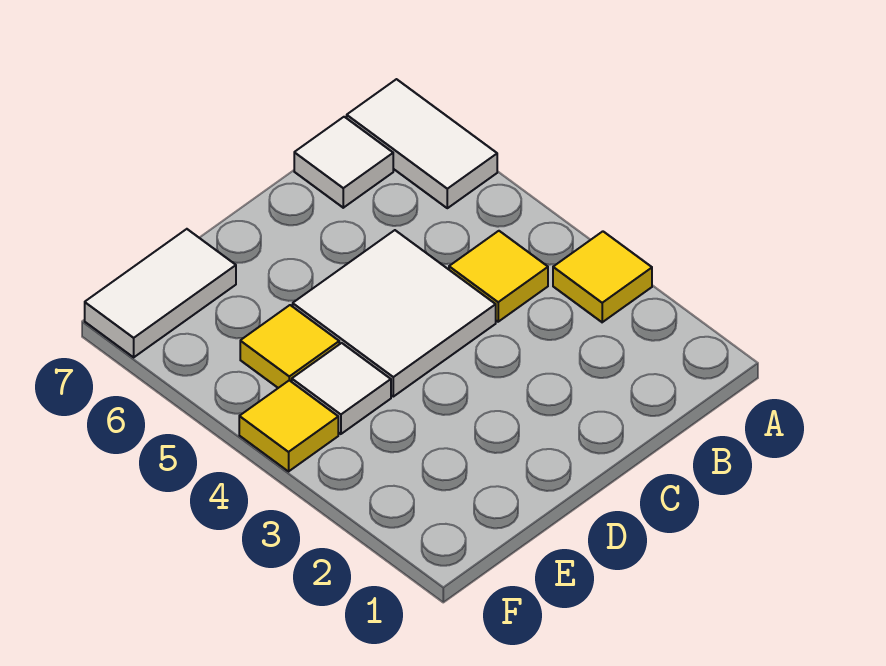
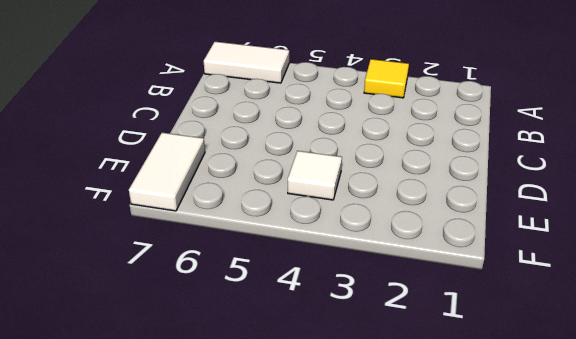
none -> yellow tile B4 level 1
none -> white tile B7 level 1

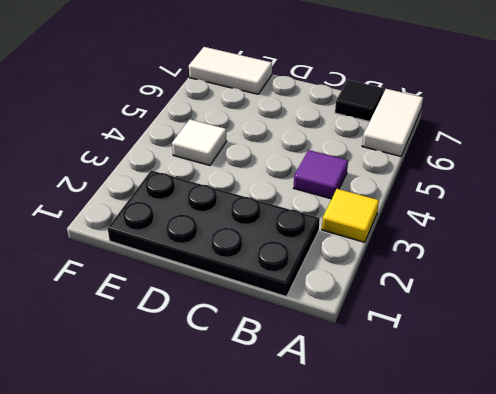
black plate B1:E2 level 1 -> none
purple tile B4 level 1 -> yellow tile B4 level 1
black tile B7 level 1 -> white tile B7 level 1
none -> white tile C4:D5 level 1
none -> yellow tile E5 level 1

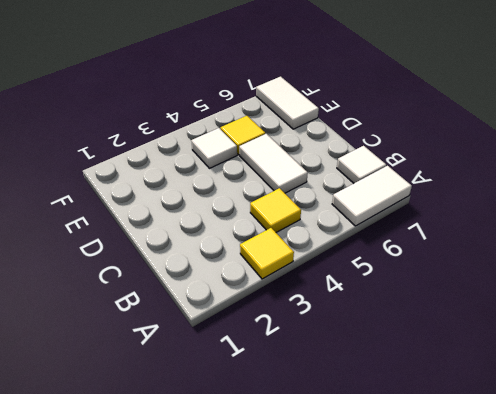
white tile C5:D5 level 1 -> white tile C4:D5 level 1
none -> yellow tile F4 level 1

